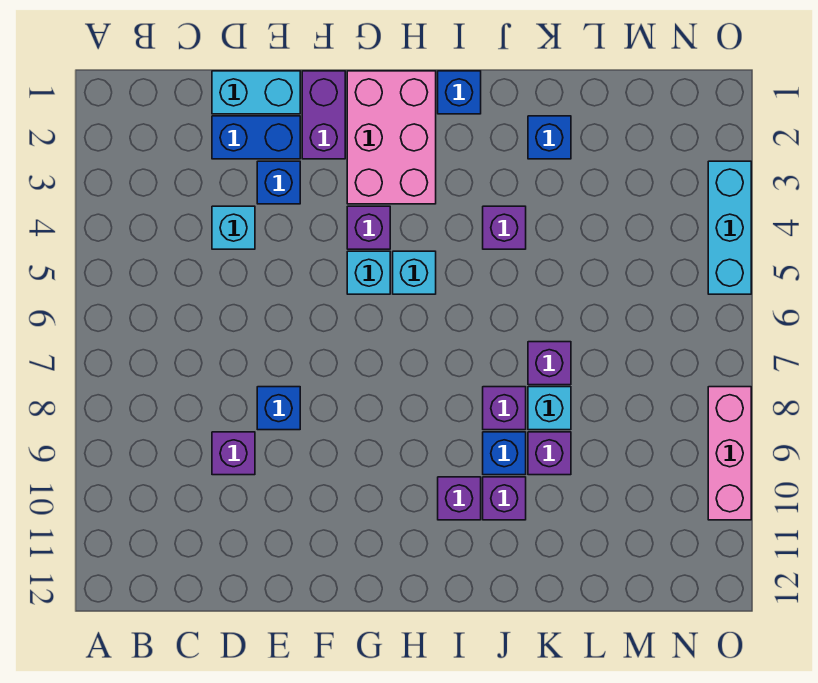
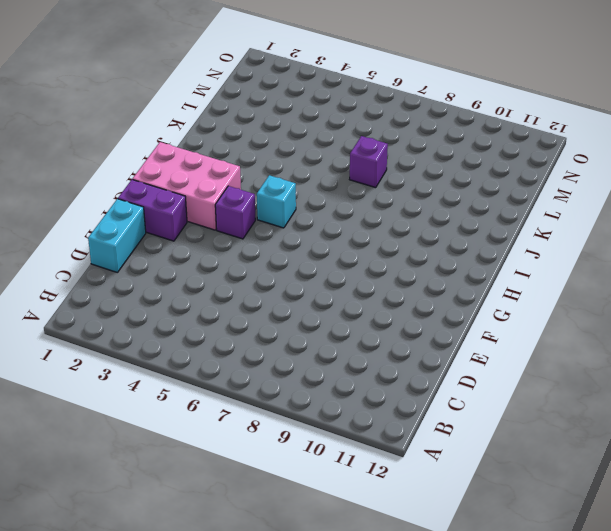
none -> blue brick D2:E2 level 1
none -> cyan brick D4 level 1
none -> purple brick D9 level 1

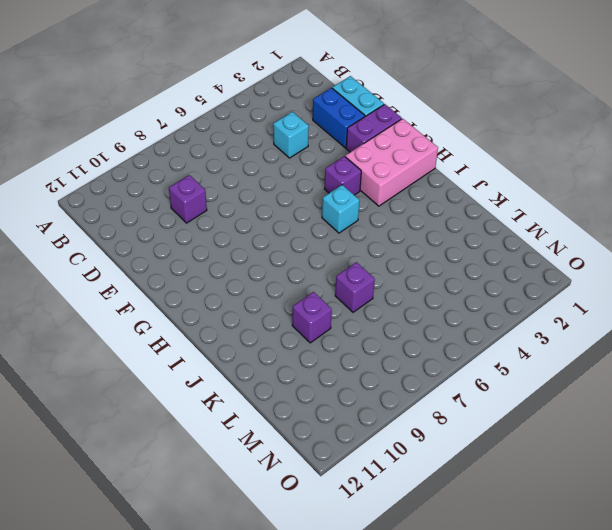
none -> blue brick E3 level 1
none -> blue brick E8 level 1
none -> cyan brick G5 level 1

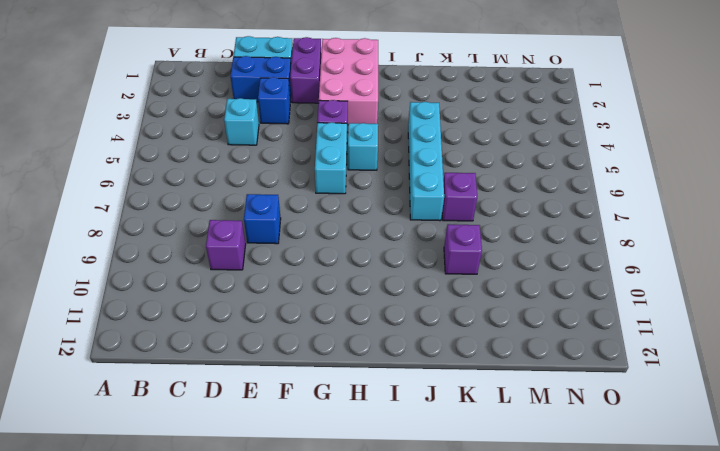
cyan brick G5:G6 level 1 -> cyan brick G5 level 1
cyan brick J4:J7 level 1 -> purple brick J4 level 1
none -> blue brick I1 level 1
none -> purple brick I10 level 1
none -> purple brick J8 level 1

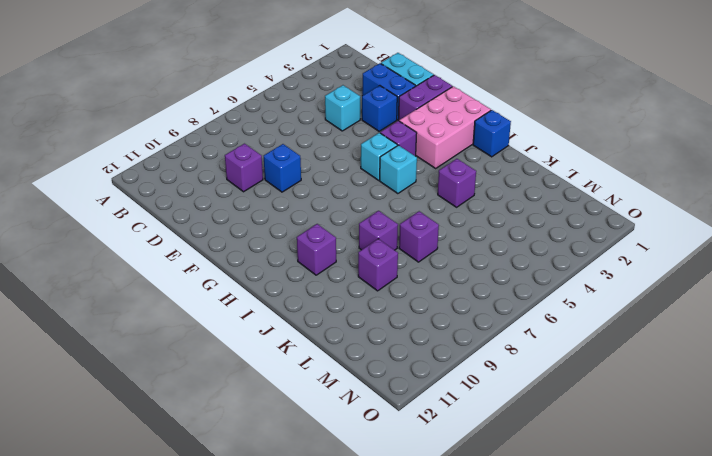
none -> blue brick J9 level 1
none -> purple brick J10 level 1
none -> blue brick K2 level 1

